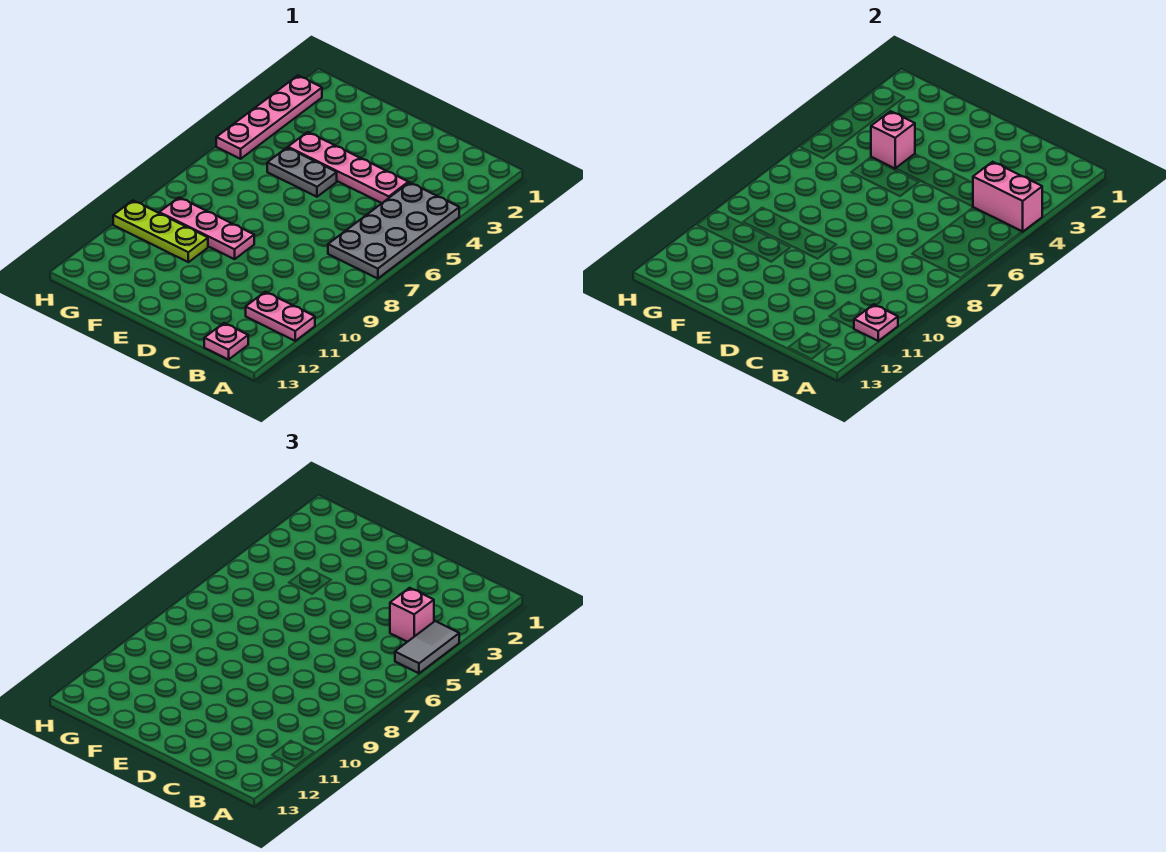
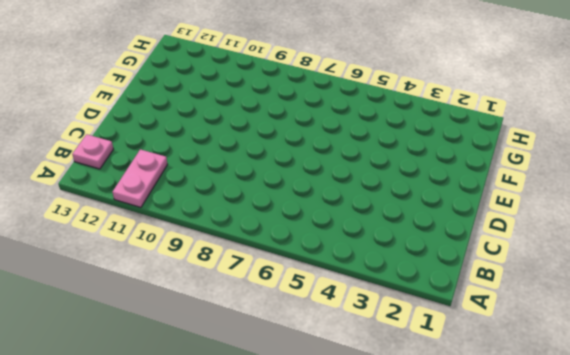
none -> grey plate A4:B7 level 1
none -> pink plate C4:F4 level 1
none -> grey plate E5:F5 level 1

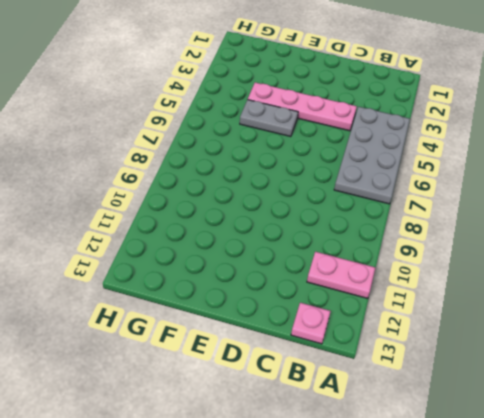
none -> pink plate E9:G9 level 1
none -> lime plate F10:H10 level 1
none -> pink plate H2:H5 level 1

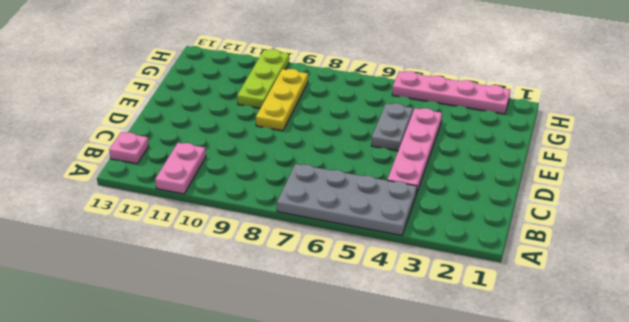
yellow plate E9:G9 level 1 -> pink plate E9:G9 level 1
none -> pink brick A4:B4 level 2
none -> pink plate A11 level 2
none -> pink brick F4 level 2

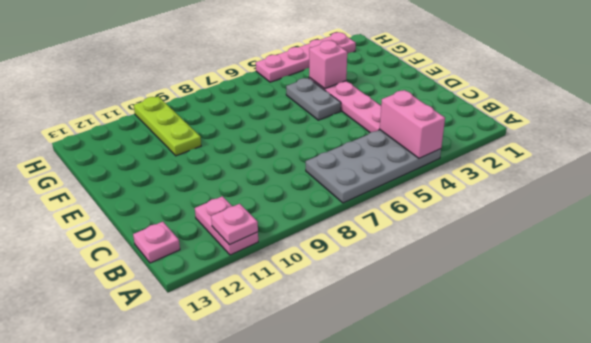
none -> pink plate E9:G9 level 1
none -> grey tile A4:A5 level 3
none -> pink brick B4 level 3

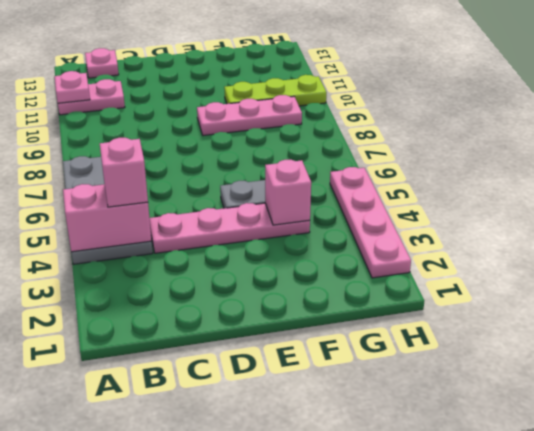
none -> grey tile A4:A5 level 3

